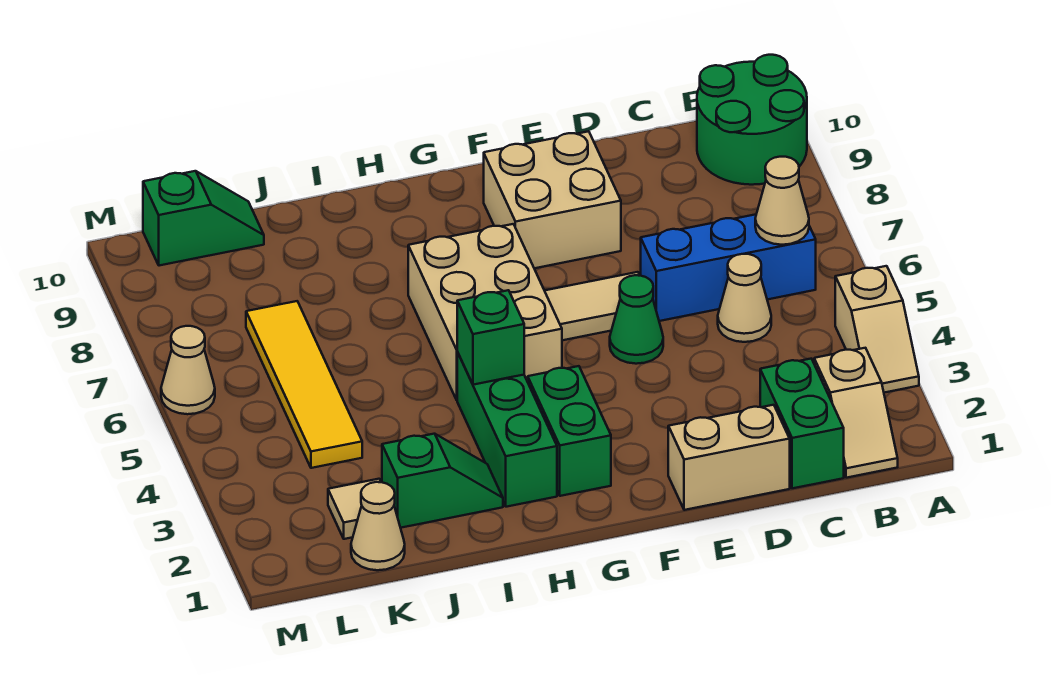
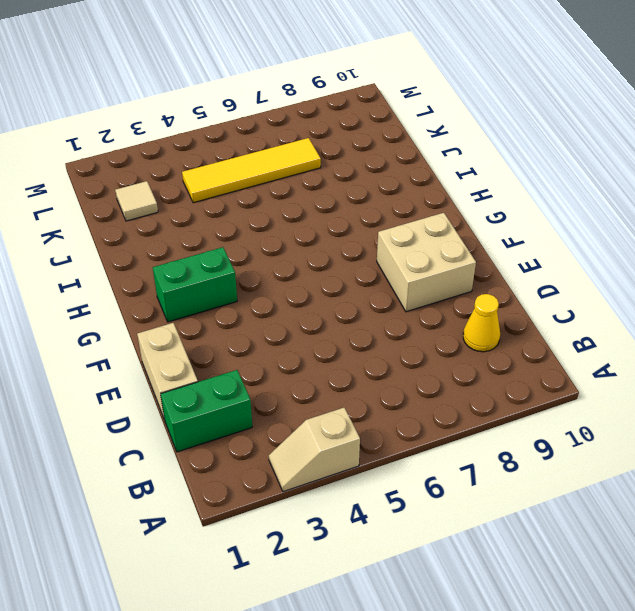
yellow cone C9 level 1 -> none
none -> green round brick A9:B10 level 1
none -> tan slope B1:B2 level 1 top 2
none -> blue brick B6:D6 level 1

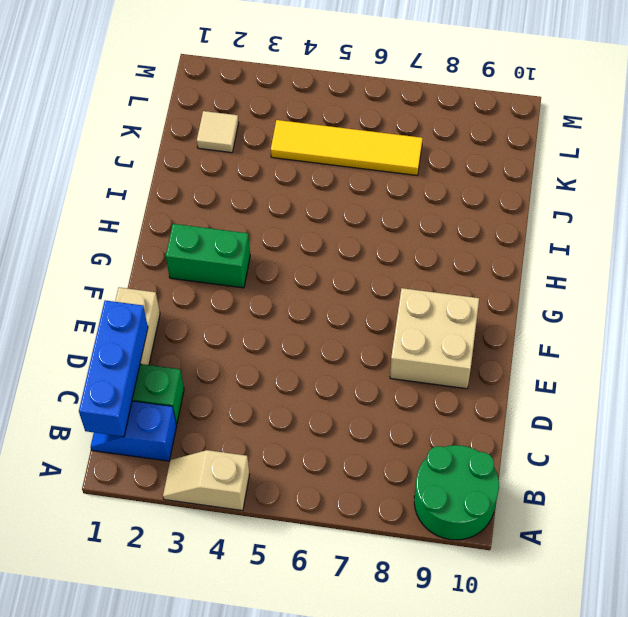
blue slope B1:B2 level 1 top 2 -> tan slope B1:B2 level 1 top 2
blue brick B1:D1 level 2 -> blue brick B6:D6 level 1
none -> tan cone C5 level 1
none -> green cone E5 level 1
none -> tan tile E6:F6 level 1

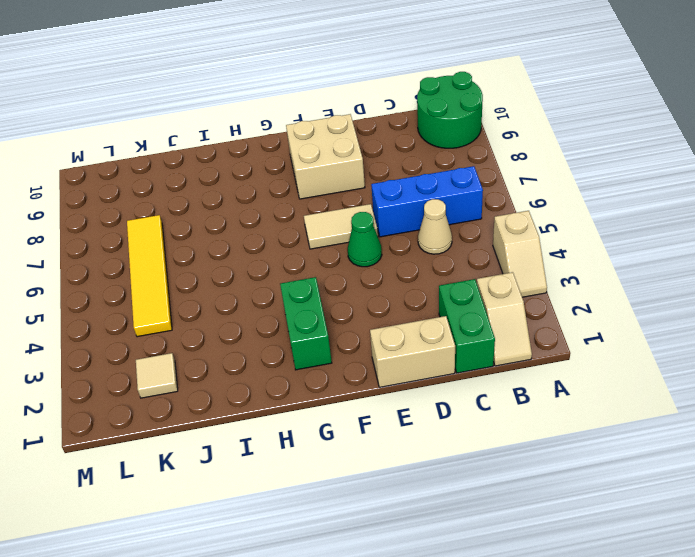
none -> tan brick G5:H7 level 1
none -> green brick H2:H4 level 1
none -> green slope I2:J2 level 1 top J

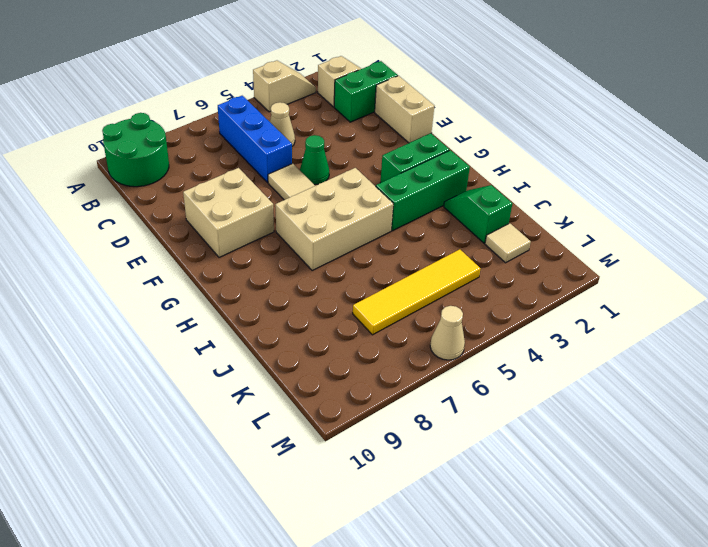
none -> tan cone K1 level 1
none -> green slope K10:L10 level 1 top L
none -> tan cone B6 level 2

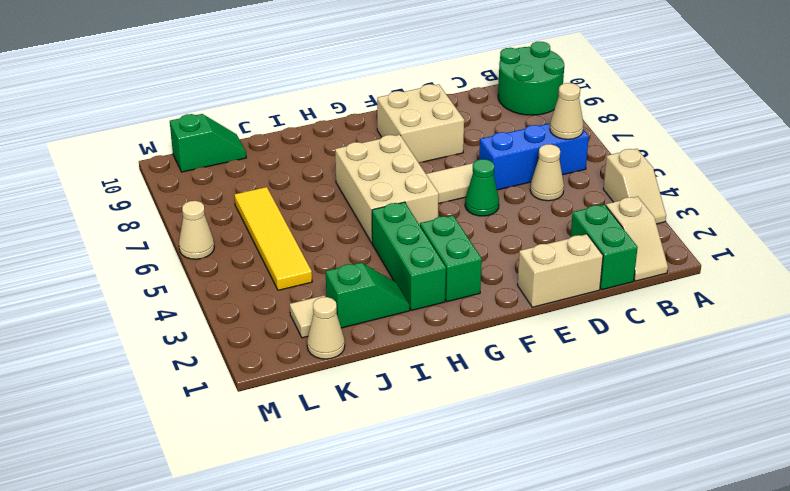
none -> green brick H4 level 2

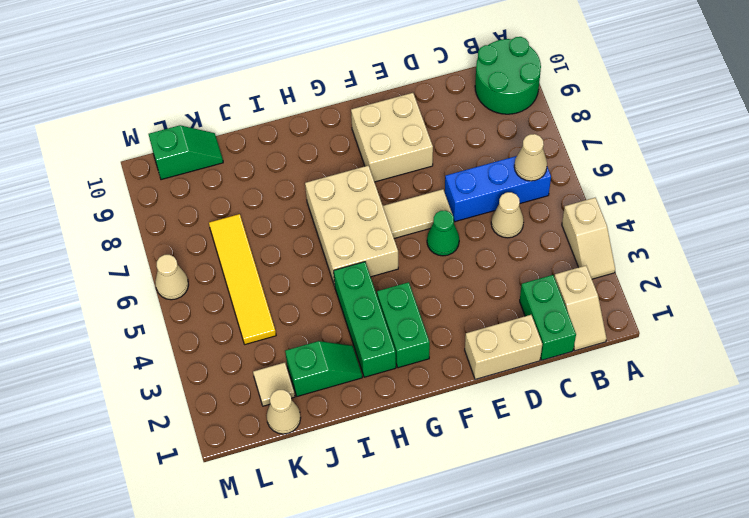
none -> green brick H4 level 2

